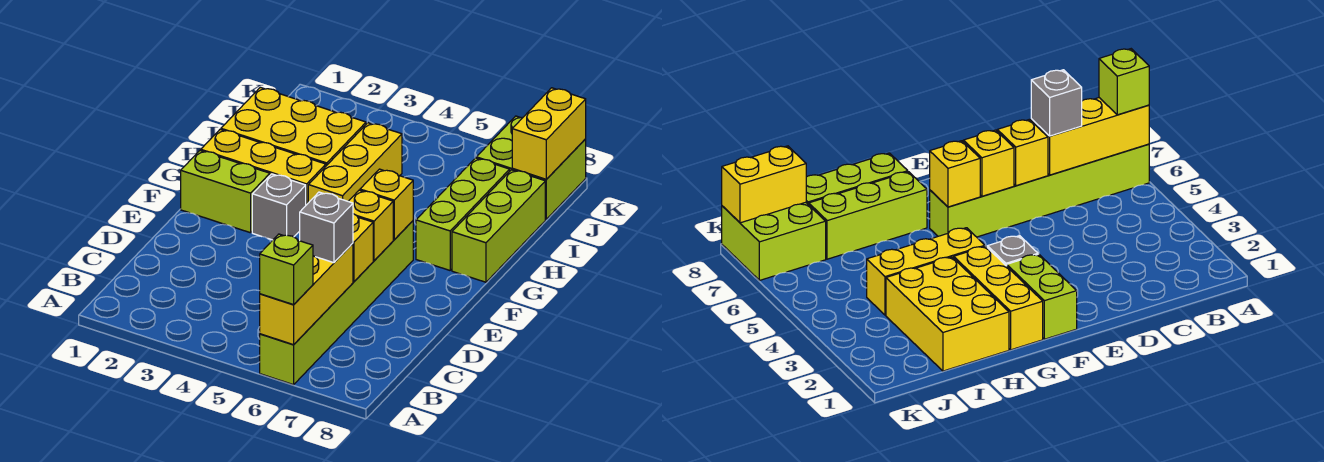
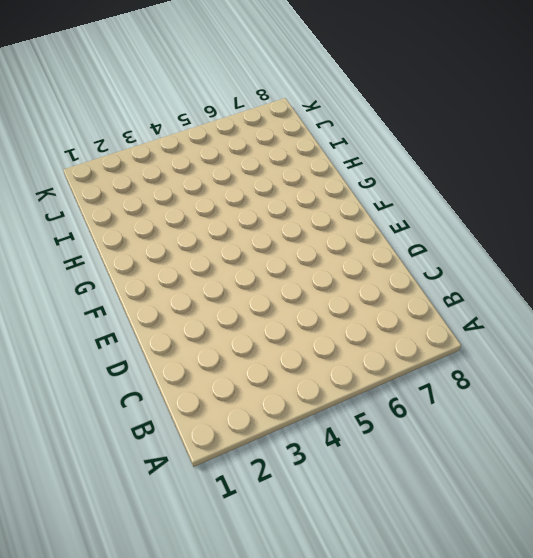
none -> lime brick A6:F6 level 1
none -> lime brick F1:F2 level 1
none -> grey brick F3 level 1

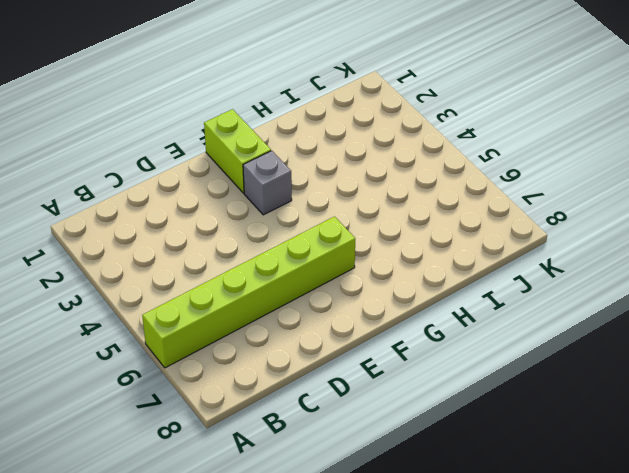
none -> yellow brick G1:G3 level 1
none -> yellow brick G4:I4 level 1
none -> lime brick G7:I7 level 1

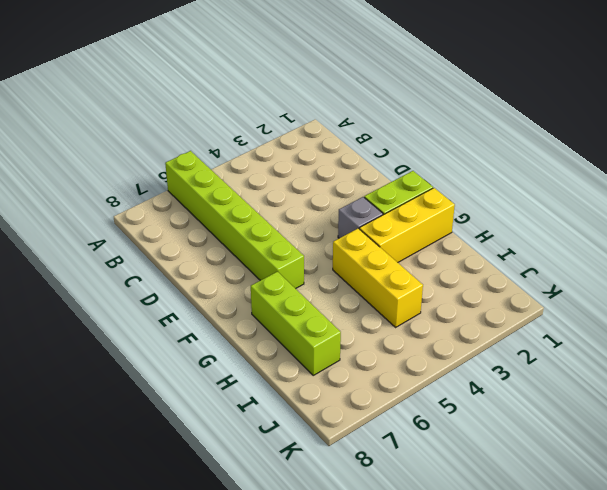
none -> lime brick G8:I8 level 1
none -> yellow brick H1:I3 level 1
none -> lime brick J7:K8 level 1

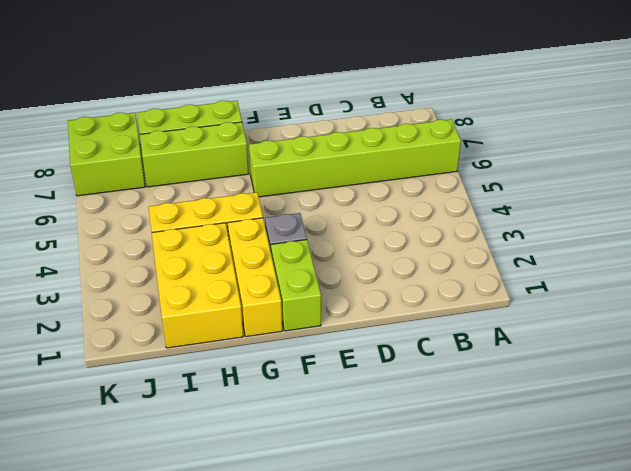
none -> yellow brick A6:C6 level 2
none -> yellow brick D6 level 2
none -> yellow brick E6 level 2

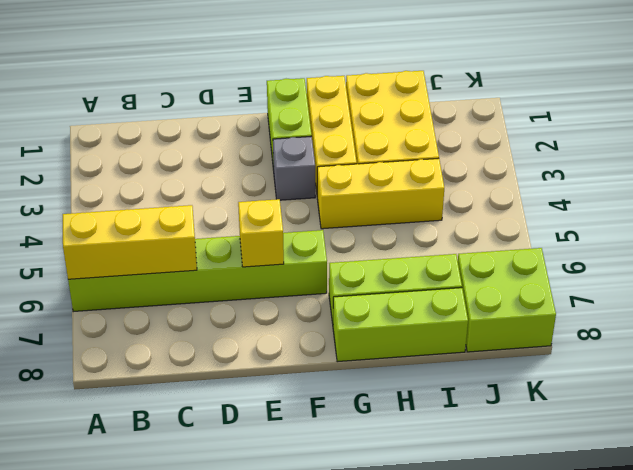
none -> yellow brick D6 level 2
none -> yellow brick F6 level 2
none -> yellow brick J8:K8 level 2

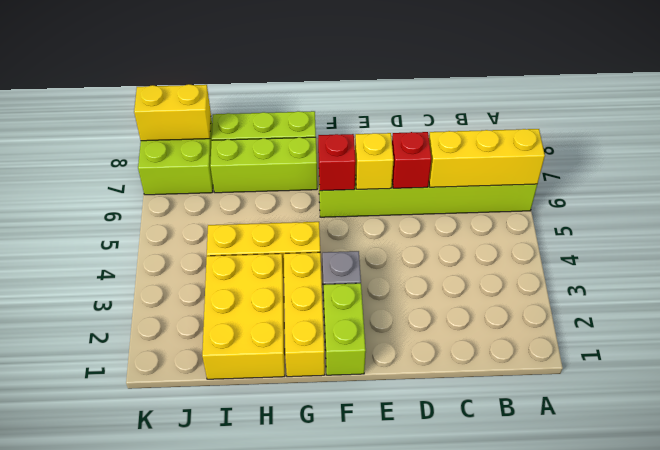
red brick D6 level 2 -> yellow brick D6 level 2
red brick F6 level 2 -> yellow brick F6 level 2
none -> lime brick A6 level 3
none -> grey brick C6 level 3

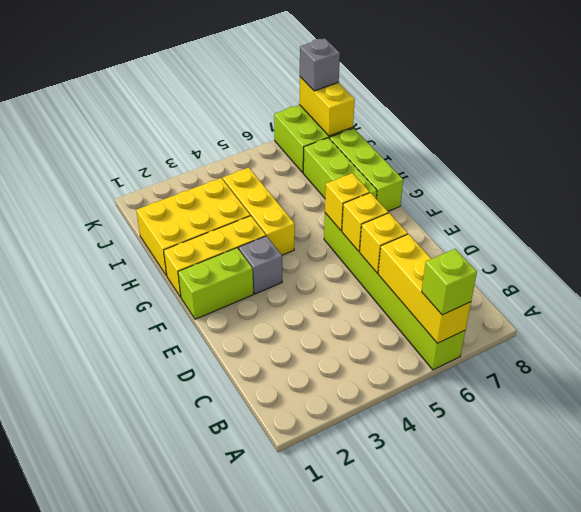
grey brick K8 level 3 -> grey brick C6 level 3

